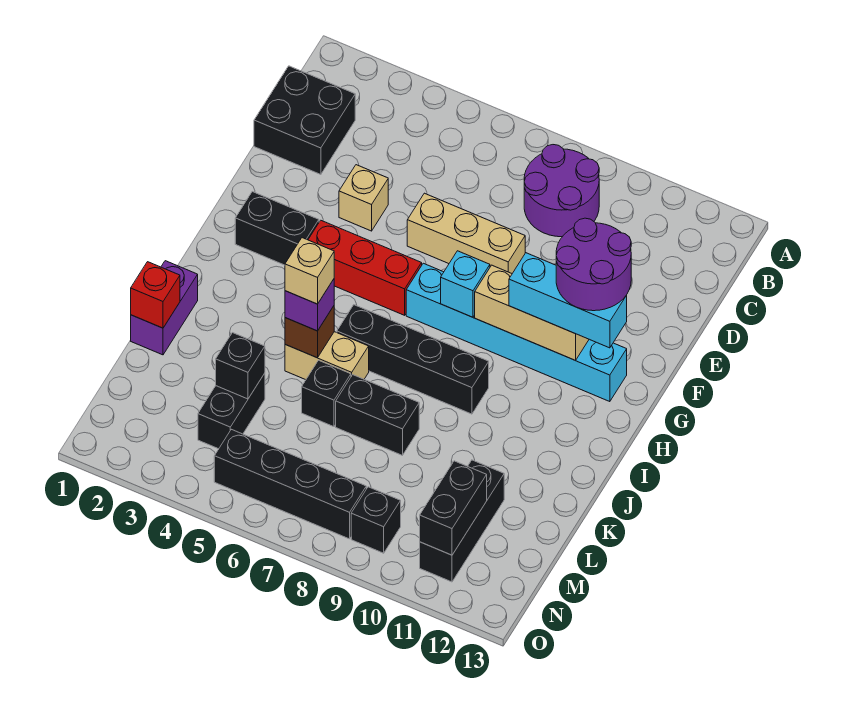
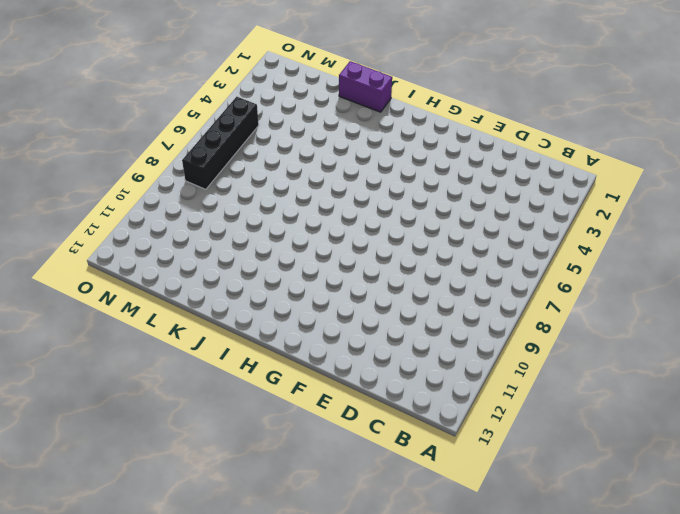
none -> purple round brick B8:C9 level 1
none -> black brick C1:D2 level 1
none -> tan brick E4 level 1

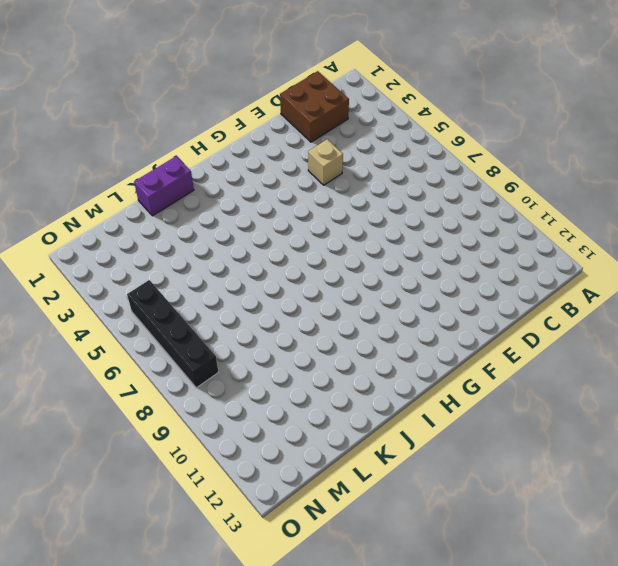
brown brick C1:D2 level 1 -> black brick C1:D2 level 1
none -> purple round brick B8:C9 level 1
none -> tan brick E6:E8 level 1
none -> black brick G2:G3 level 1

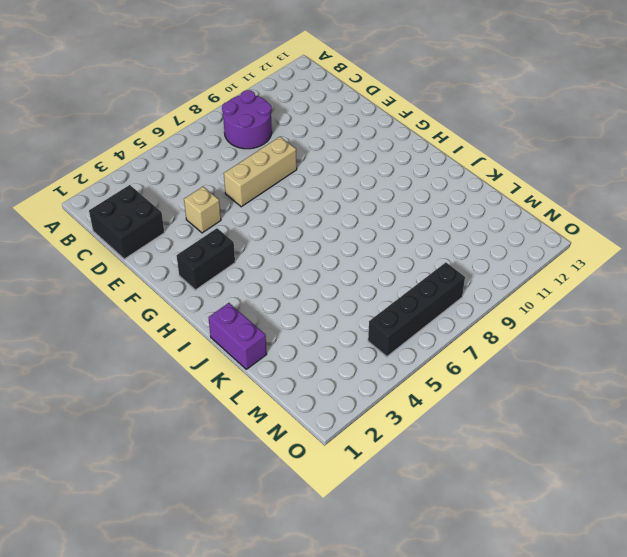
none -> red brick G4:G6 level 1
none -> cyan brick G7:G12 level 1
none -> black brick I6:I9 level 1

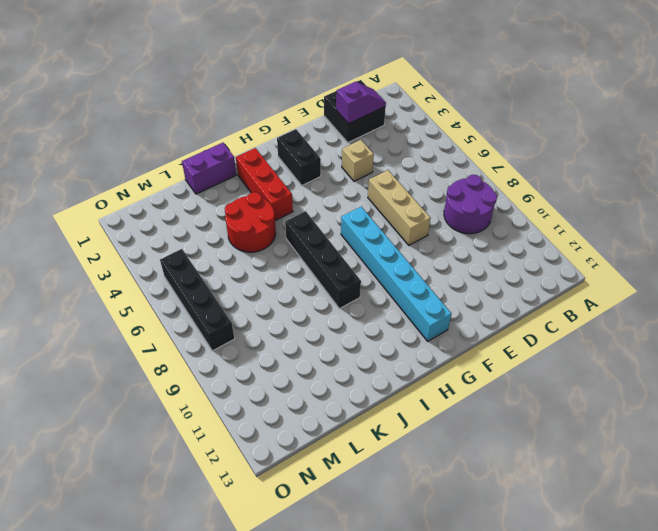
purple slope C2:D2 level 2 top D -> none
red brick I2:I4 level 1 -> red brick G4:G6 level 1
red round brick J4:K5 level 1 -> tan brick J5:J6 level 1
none -> black brick K6 level 1
none -> black brick K7:K8 level 1
none -> black brick L4:M4 level 1

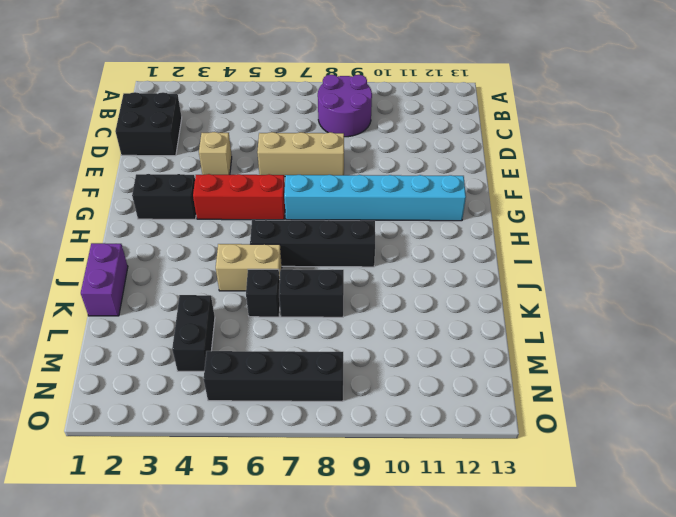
none -> black brick L11:N11 level 1
none -> black brick N9 level 1
none -> cyan brick G8 level 2

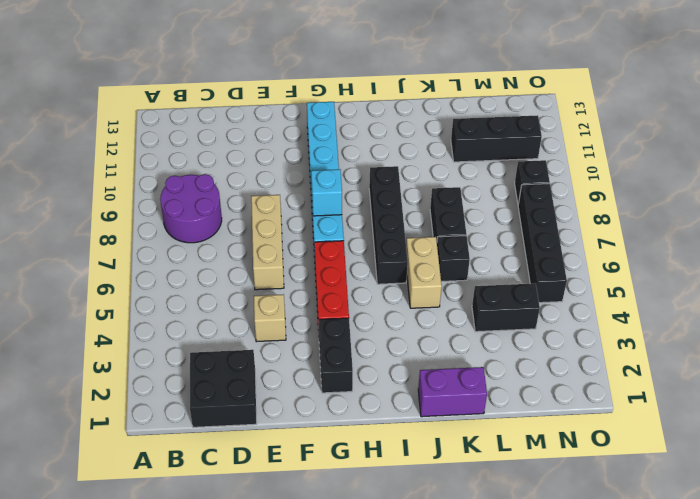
none -> tan brick G9:G11 level 2
none -> brown brick J5 level 2
none -> red brick K1 level 2

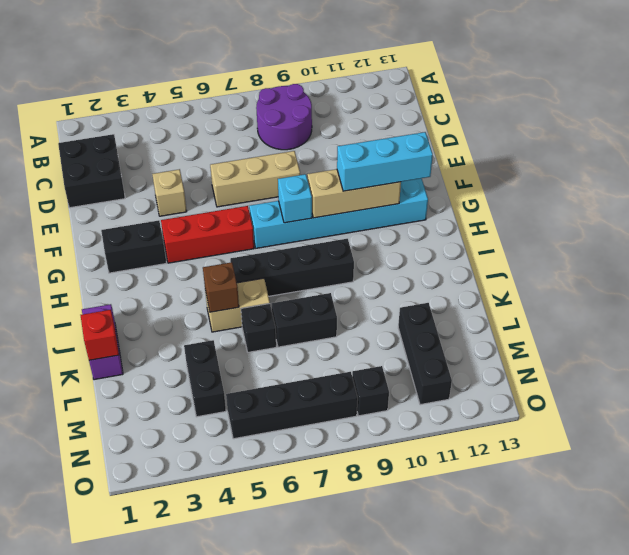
none -> black brick L4 level 2
none -> black brick M11:N11 level 2
none -> purple brick J5 level 3

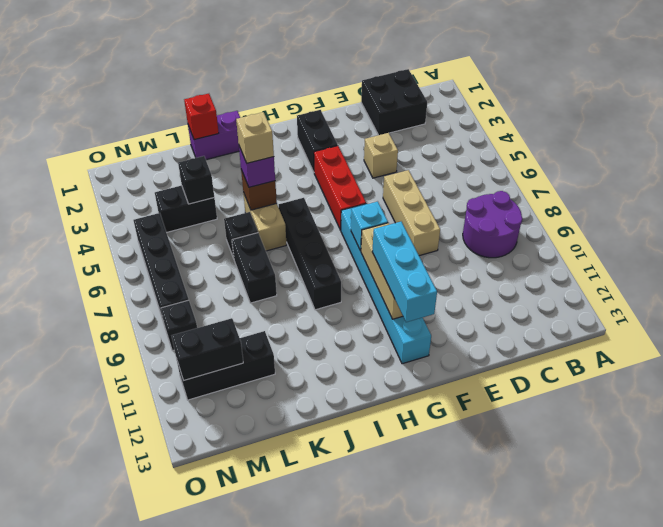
none -> purple round brick F11:G12 level 4

